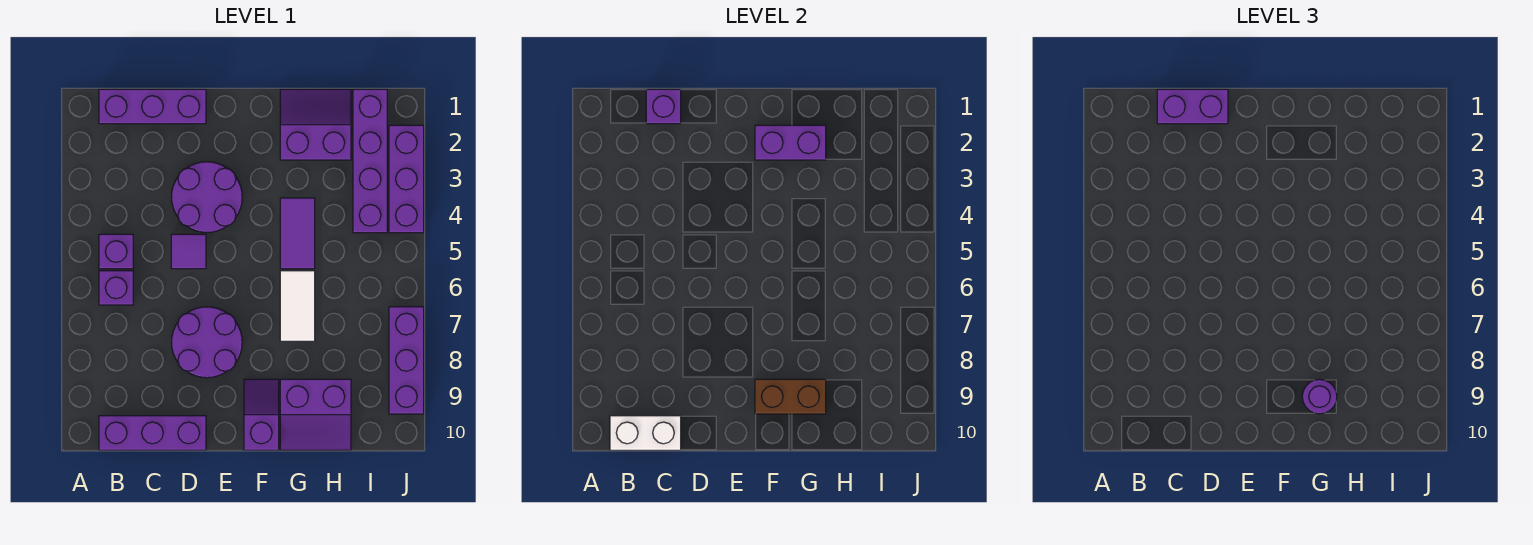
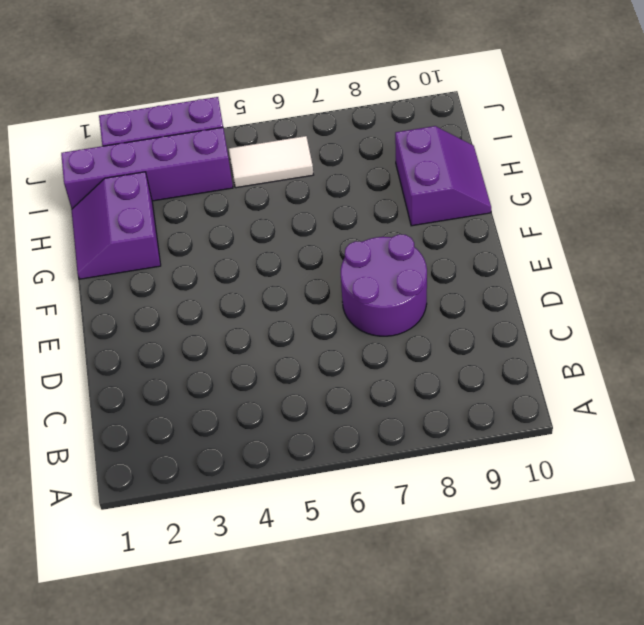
white tile I5:I6 level 1 -> white tile G6:G7 level 1
none -> purple brick B1:D1 level 1
none -> purple brick B5 level 1
none -> purple brick B6 level 1

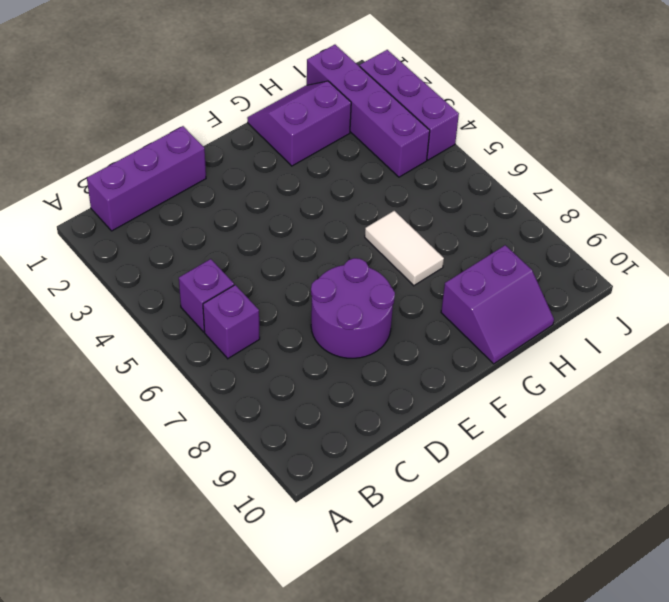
none -> purple brick B10:D10 level 1
none -> purple round brick D3:E4 level 1
none -> purple tile D5 level 1

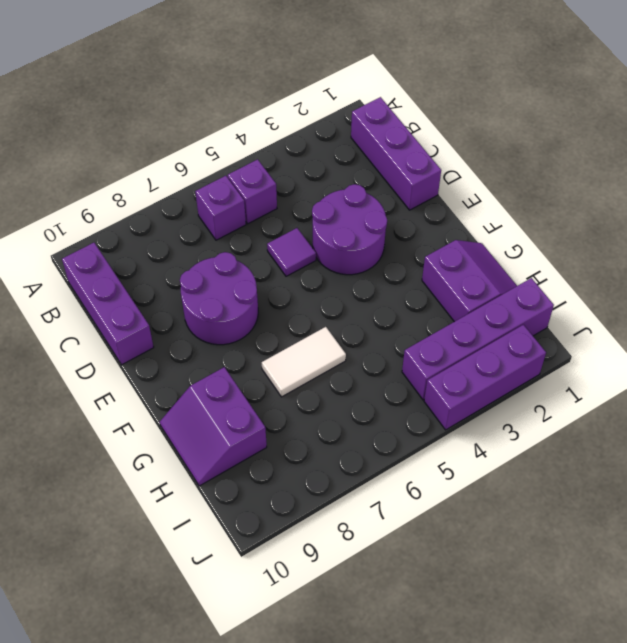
none -> purple slope F9:F10 level 1 top 10
none -> purple tile G4:G5 level 1
none -> purple brick J7:J9 level 1

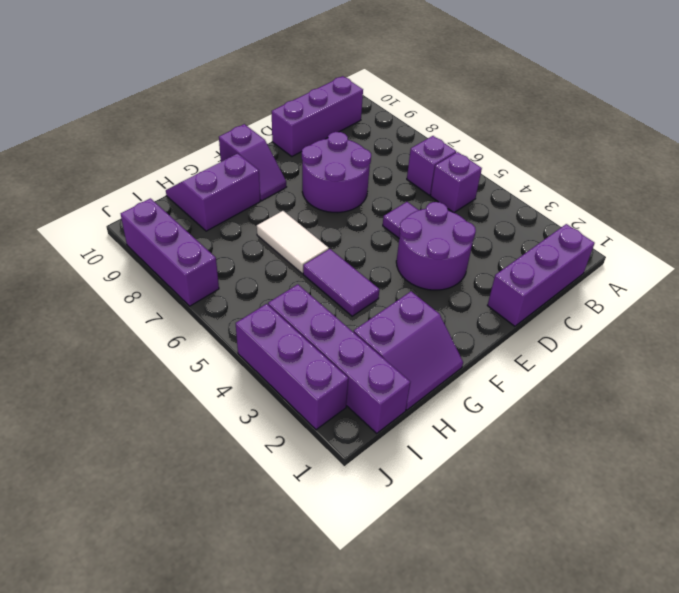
none -> white brick B10:C10 level 2
none -> purple brick C1 level 2
none -> purple brick F2:G2 level 2

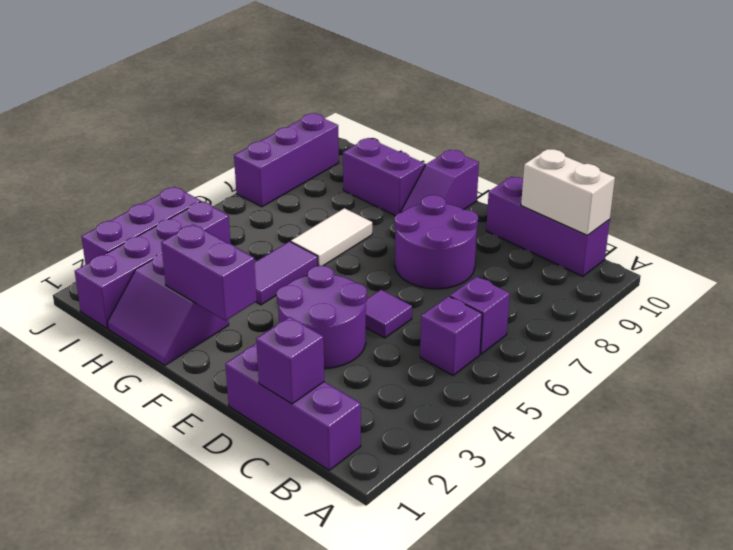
none -> brown brick F9:G9 level 2
none -> purple brick C1:D1 level 3
none -> purple round brick G9 level 3

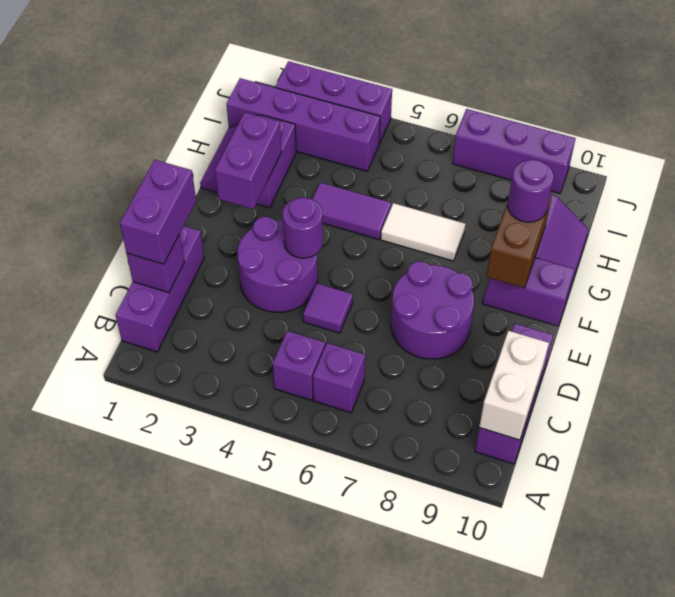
purple round brick E4 level 2 -> none

